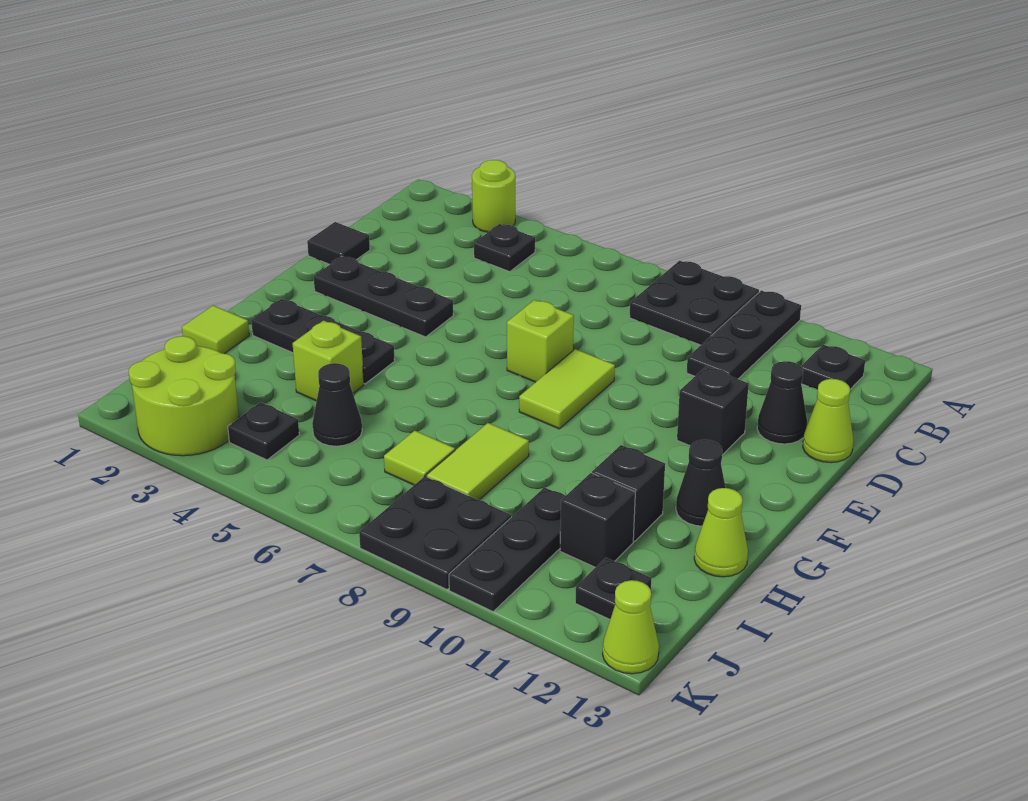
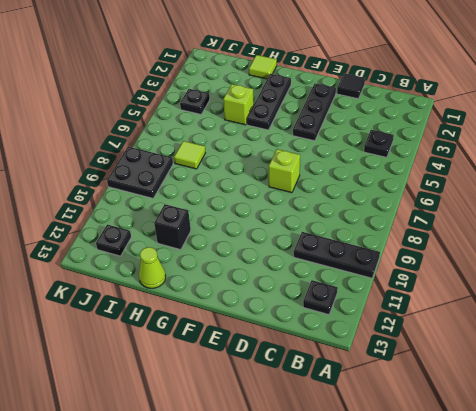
none -> lime round brick A3 level 1
none -> black plate A8:B9 level 1
none -> black cone D12 level 1

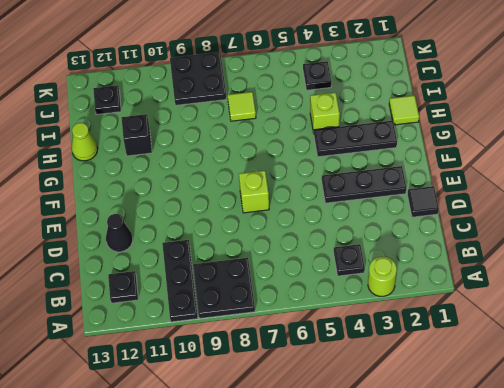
none -> lime cone D13 level 1
none -> lime tile E8:F8 level 1
none -> black brick E11 level 1

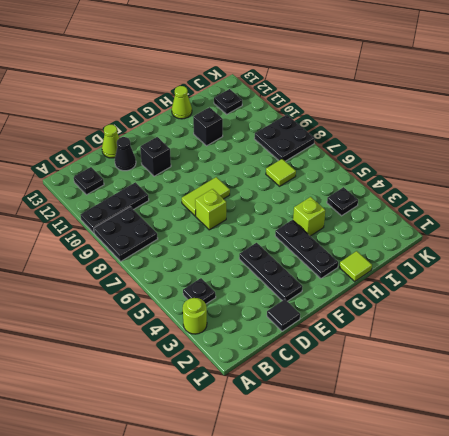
none -> black cone G12 level 1
none -> lime tile H8:I8 level 1
none -> black cone I5 level 1

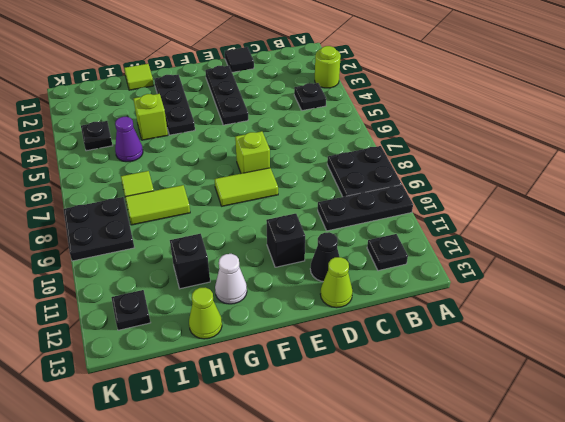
white cone G12 level 1 -> black cone G12 level 1
purple cone I5 level 1 -> black cone I5 level 1
none -> black plate I10:K10 level 1
none -> black brick I11 level 1
none -> lime round brick J2:K3 level 1

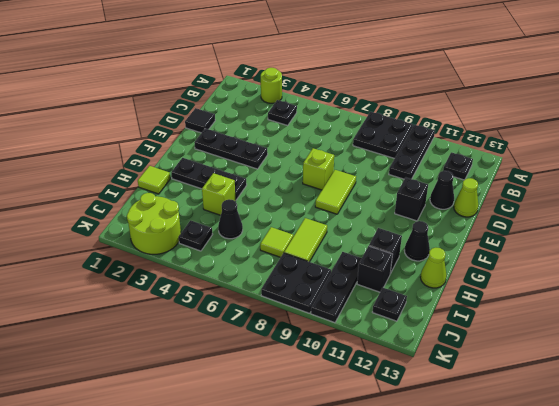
none -> lime cone K13 level 1

